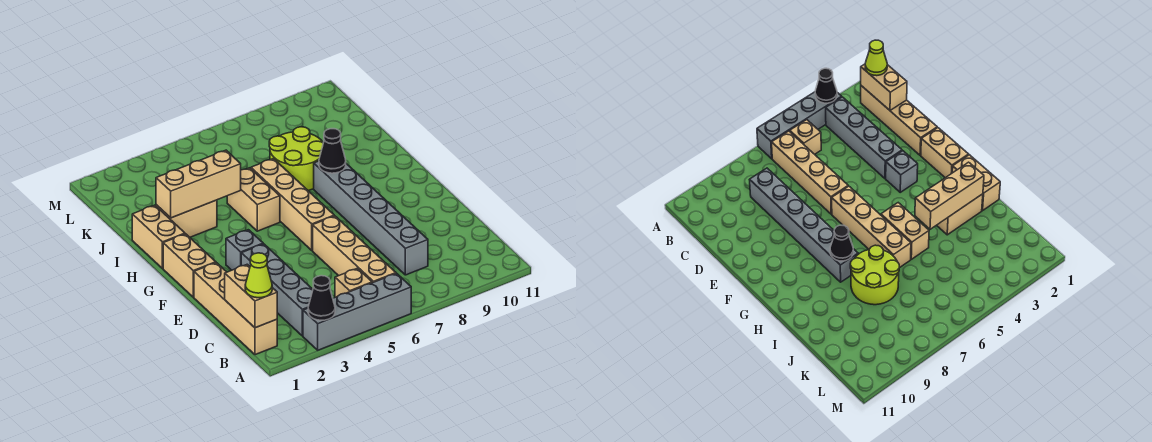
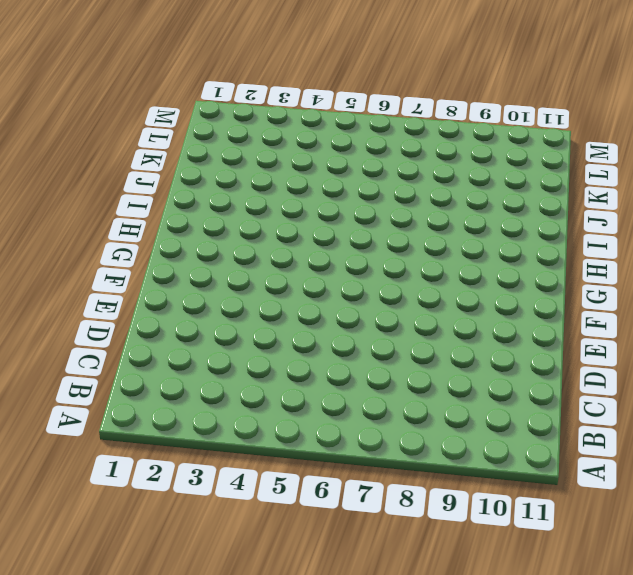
none -> grey brick A3:A6 level 1
none -> tan brick B1:E1 level 1
none -> grey brick B3:E3 level 1

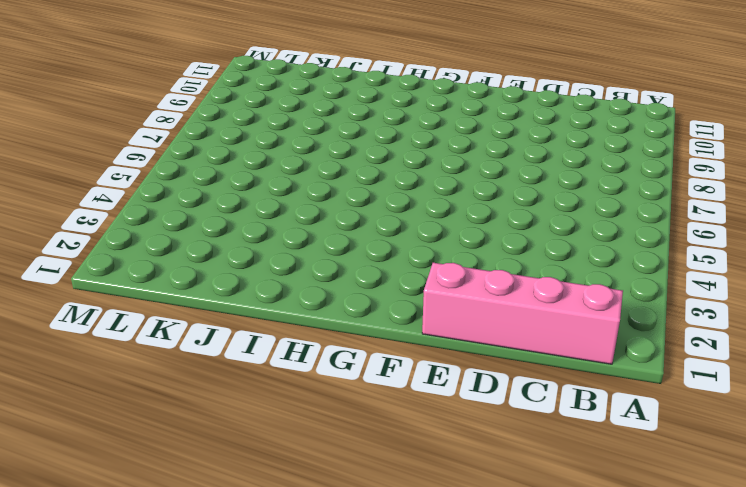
pink brick B1:E1 level 1 -> tan brick B1:E1 level 1
none -> grey brick A3:A6 level 1
none -> grey brick B3:E3 level 1
none -> tan brick B5 level 1

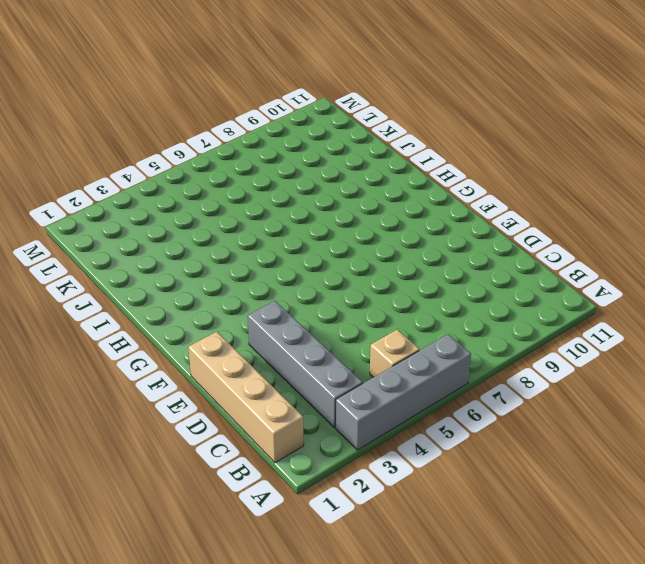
none -> tan brick B6:E6 level 1
none -> grey brick C8:H8 level 1
none -> tan brick F1:G1 level 1

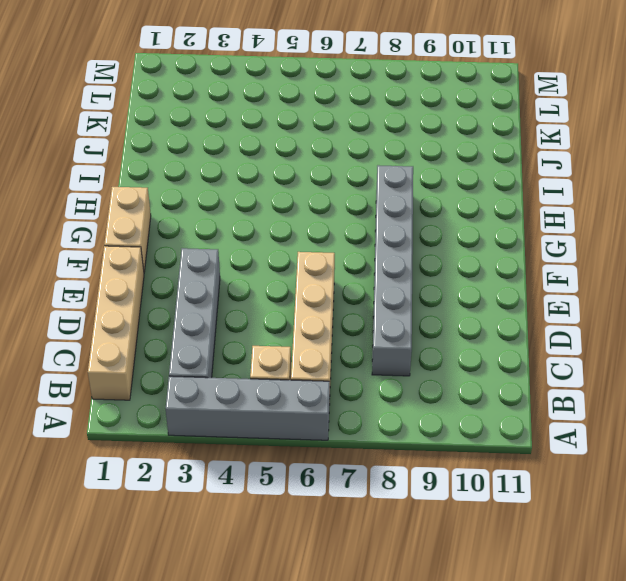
none -> grey brick F3 level 1
none -> tan brick F6:I6 level 1
none -> tan brick H1:I1 level 1

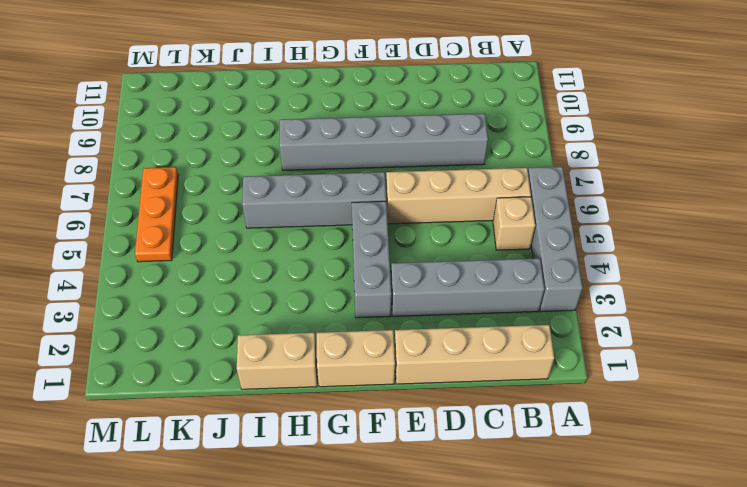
grey brick F3:F5 level 1 -> grey brick F3 level 1
grey brick F6:I6 level 1 -> tan brick F6:I6 level 1
orange plate L5:L7 level 1 -> none
none -> tan brick H5:I5 level 1
none -> tan brick I2:I3 level 1
none -> lime round brick I7:J8 level 1

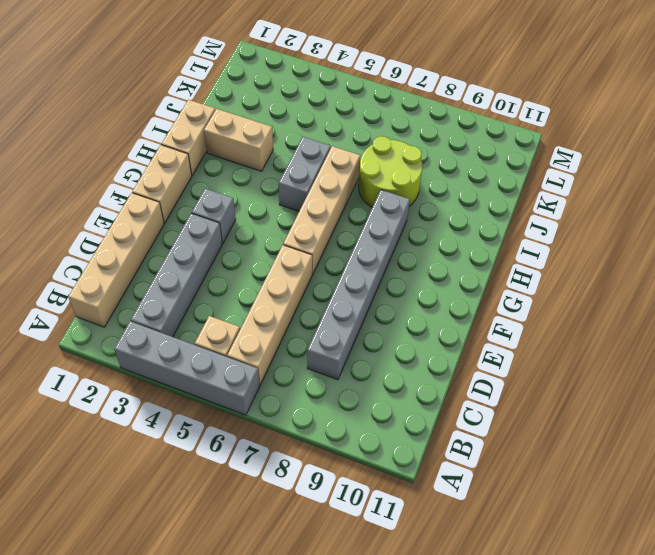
grey brick H5:I5 level 1 -> tan brick H5:I5 level 1
none -> black cone A3 level 2
none -> tan brick B1:C1 level 2
none -> black cone H8 level 2

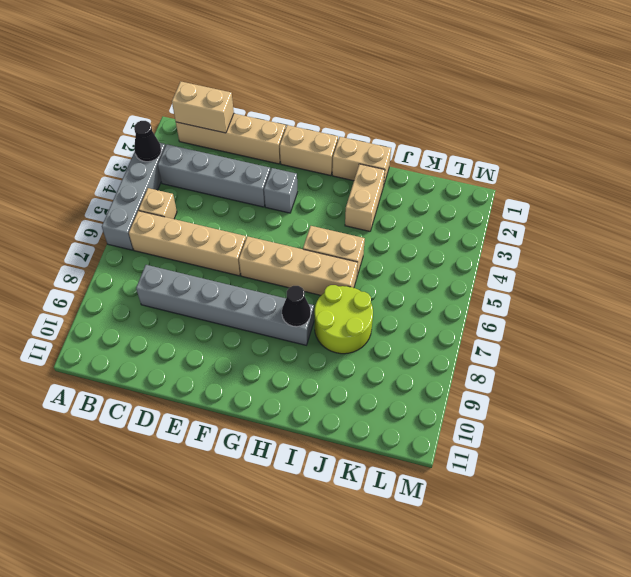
none -> tan brick I2:I4 level 2
none -> lime cone B1 level 3

